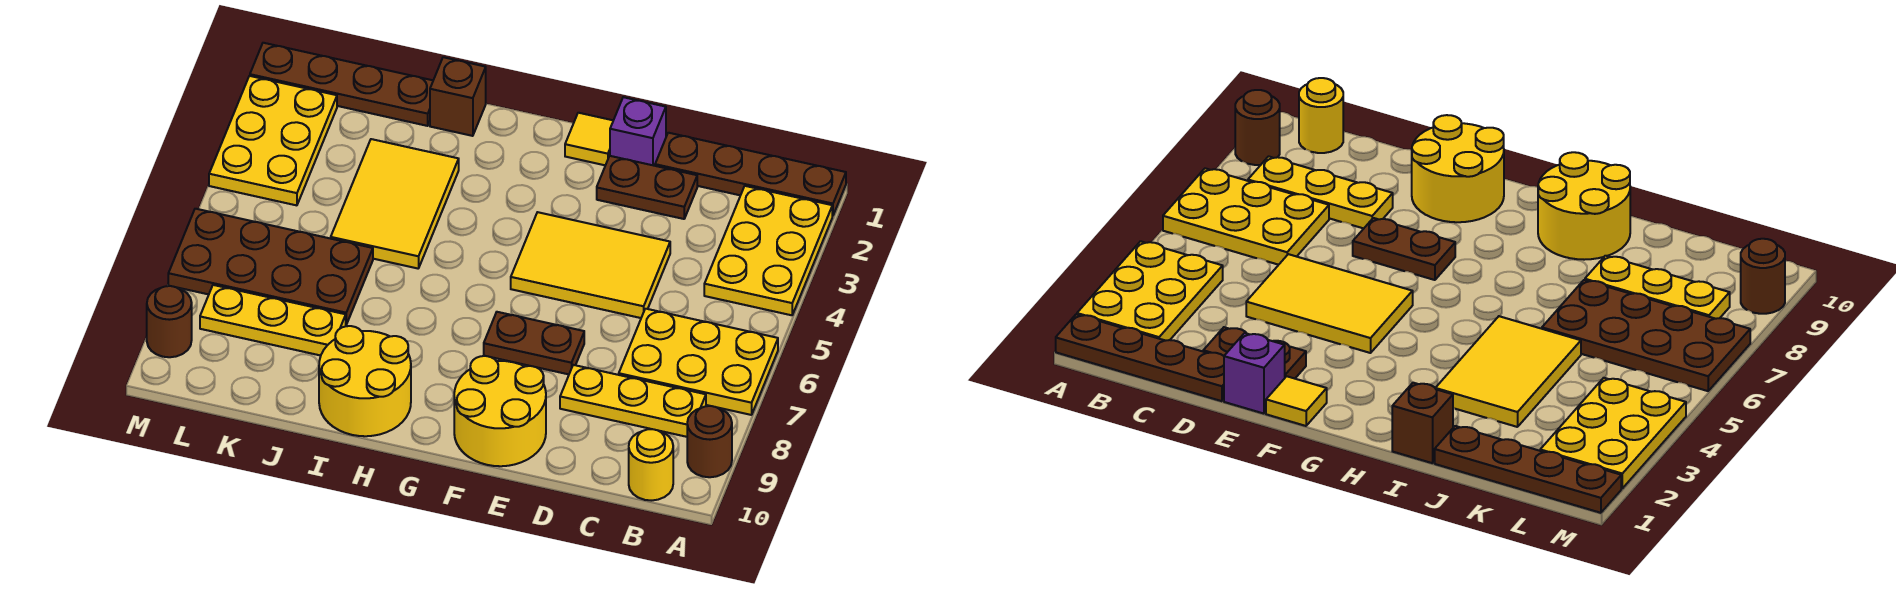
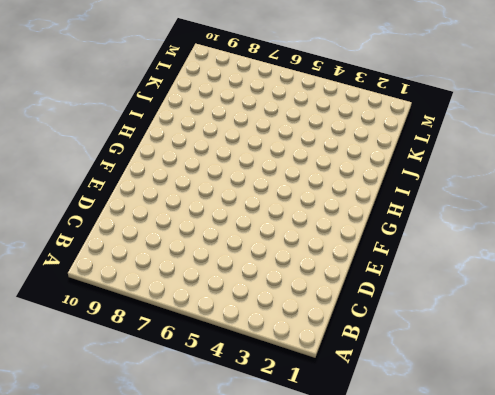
none -> brown plate A1:D1 level 1
none -> yellow plate A2:B4 level 1
none -> yellow plate A6:C7 level 1

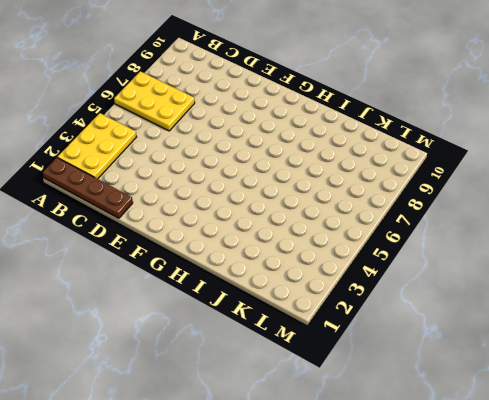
none -> brown round brick A9 level 1
none -> yellow plate B8:D8 level 1
none -> yellow round brick B10 level 1

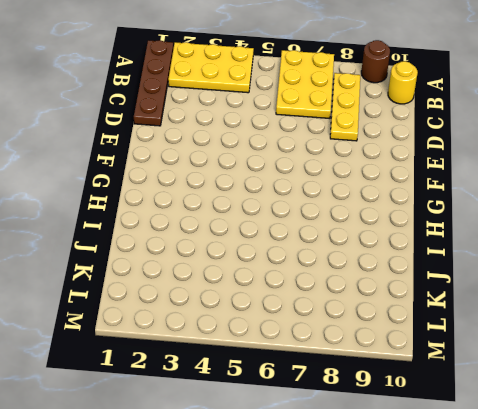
none -> brown plate D2:E2 level 1
none -> yellow tile D4:F5 level 1
none -> purple brick E1 level 1

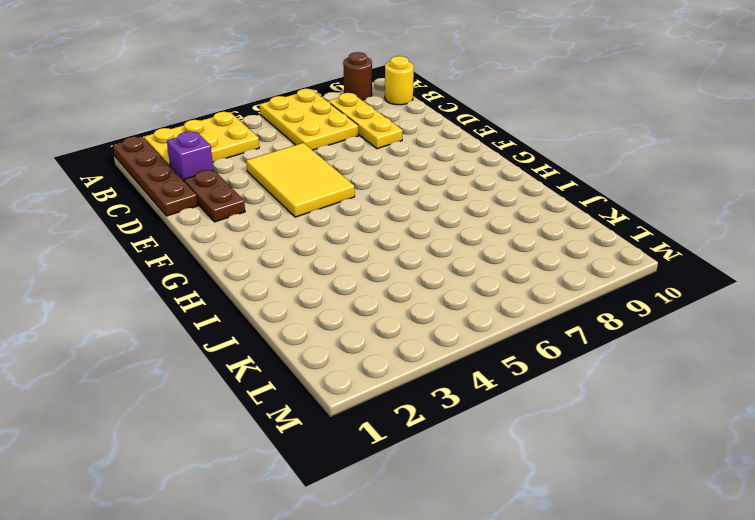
purple brick C2 level 1 -> purple brick E1 level 1
none -> brown plate E7:F7 level 1
none -> yellow round brick E9:F10 level 1
none -> yellow tile F1 level 1

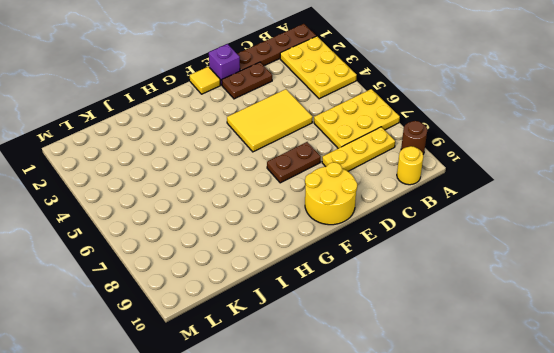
none -> yellow round brick H9:I10 level 1
none -> brown brick I1 level 1
none -> yellow tile I3:J5 level 1

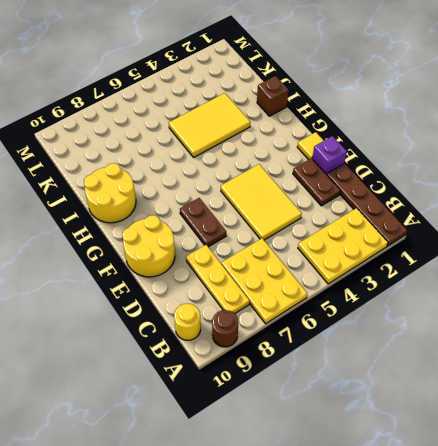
none -> brown plate J1:M1 level 1
none -> brown plate J6:M7 level 1
none -> yellow plate J8:L8 level 1

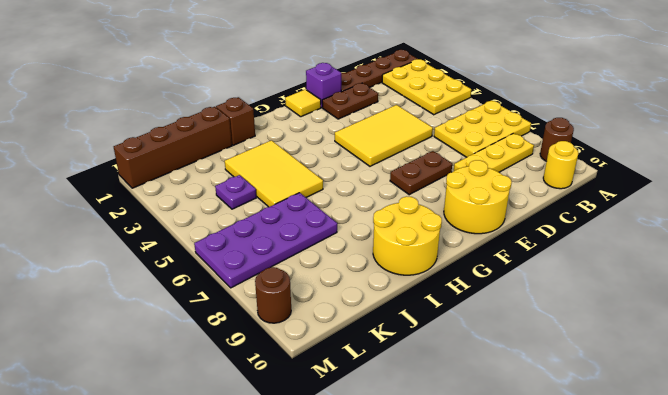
brown brick J1:M1 level 1 -> brown plate J1:M1 level 1
purple plate J6:M7 level 1 -> brown plate J6:M7 level 1
purple plate K4 level 1 -> none
none -> yellow plate J8:L8 level 1
none -> yellow plate L2:M4 level 1

